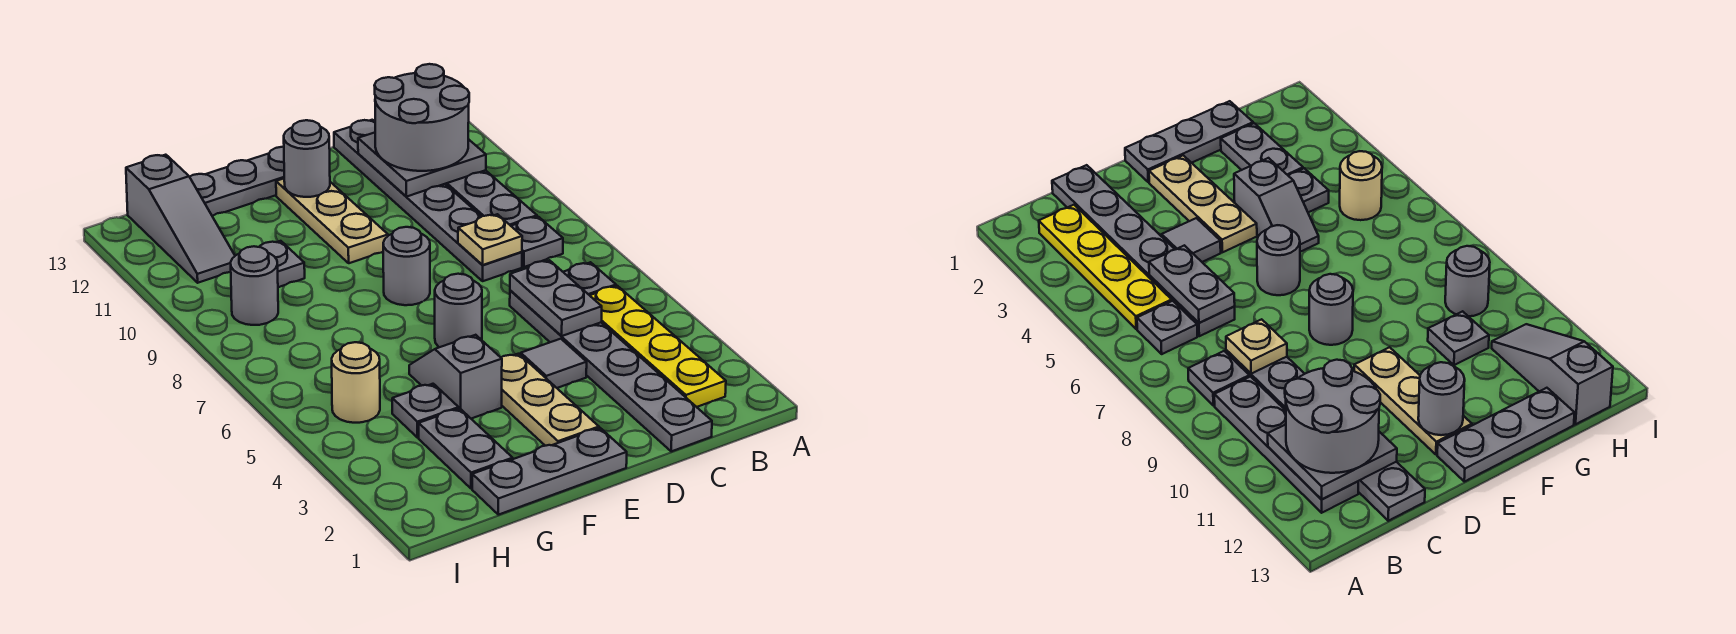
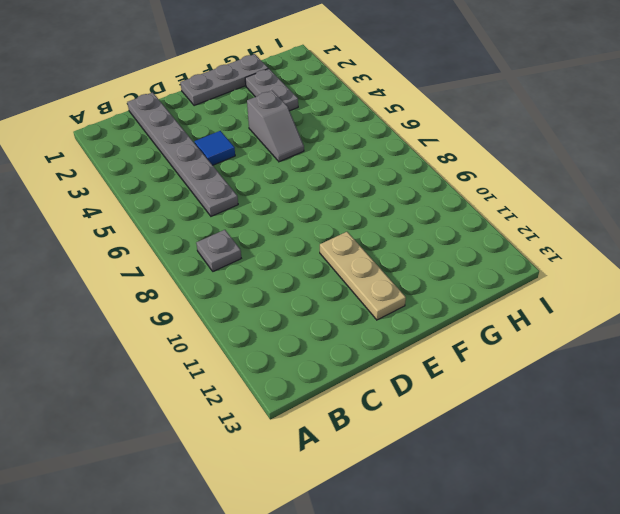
blue tile D4 level 1 -> grey tile D4 level 1
none -> yellow plate B2:B5 level 1
none -> grey plate B6 level 1
none -> grey plate B9:B12 level 1

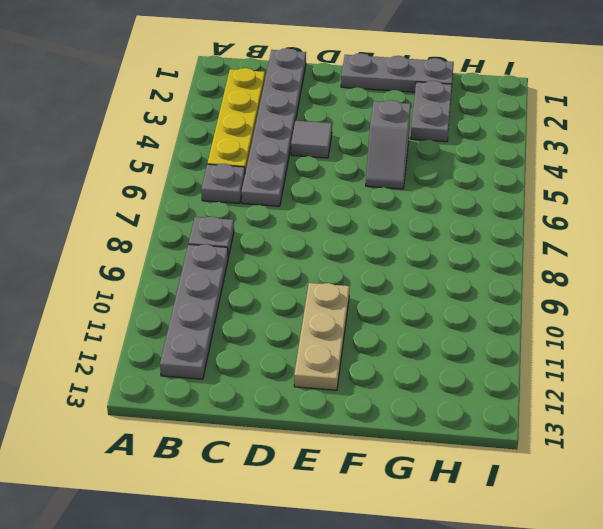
none -> grey plate C8:C13 level 1
none -> tan plate E2:E4 level 1
none -> grey round brick E6 level 1

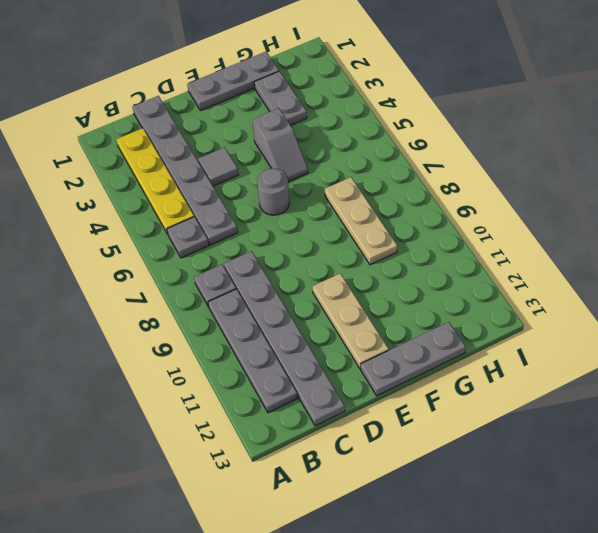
tan plate G7:G9 level 1 -> tan plate E2:E4 level 1
none -> grey round brick E8 level 1
none -> grey plate G4 level 1
none -> grey plate G10 level 1

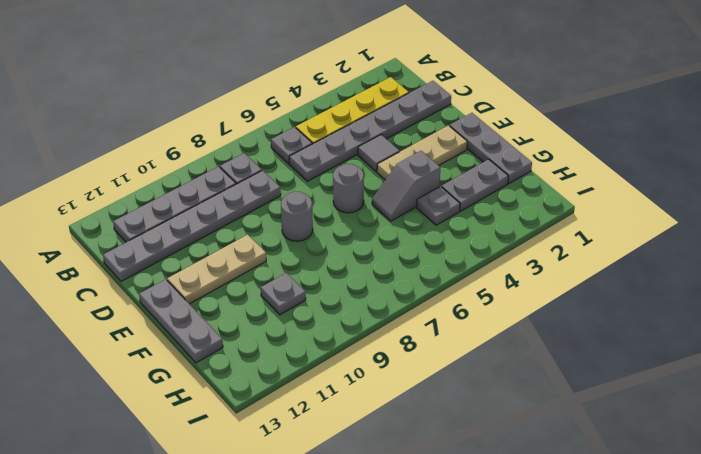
none -> tan round brick H5 level 1
none -> grey round brick H9 level 1
none -> grey slope H11:H13 level 1 top 13

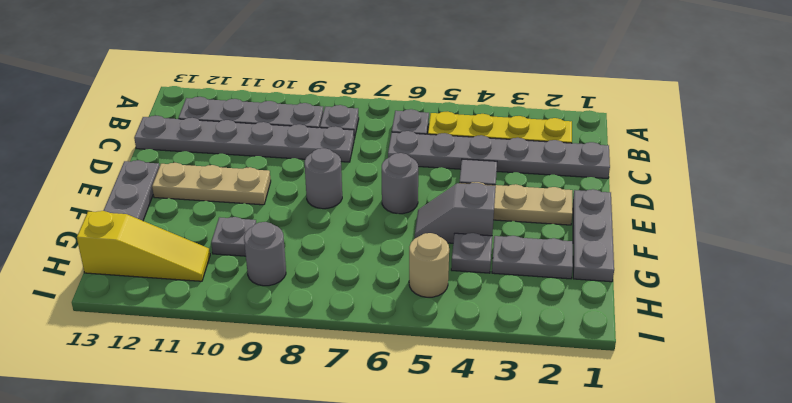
yellow slope H11:H13 level 1 top 13 -> grey slope H11:H13 level 1 top 13
none -> grey plate B11:C12 level 2
none -> grey plate C5:C6 level 2
none -> tan plate C8 level 2

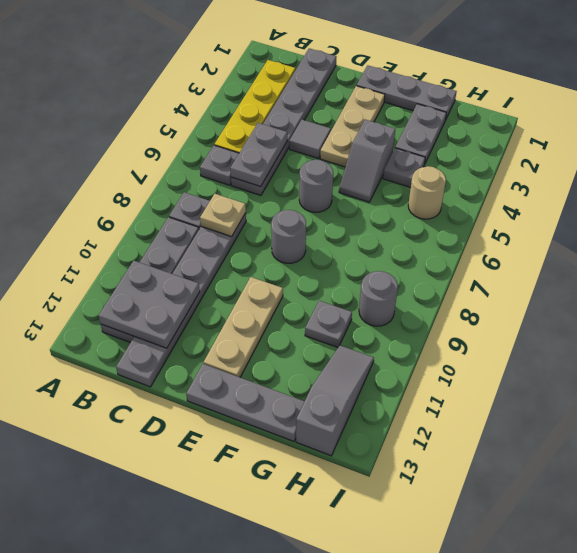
none -> grey round brick E12 level 2
none -> grey round brick B11:C12 level 3

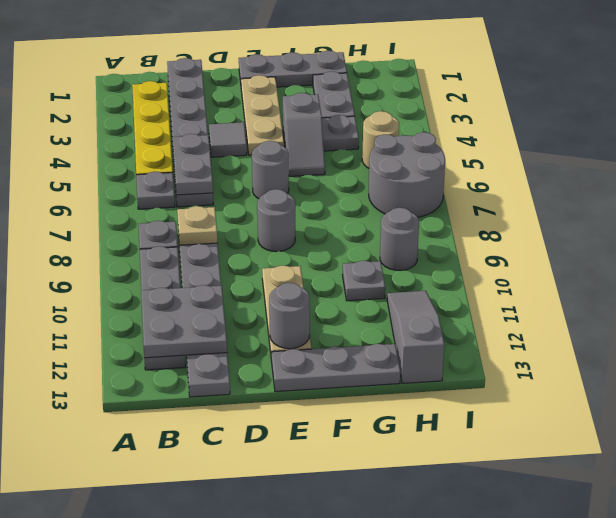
grey round brick H6:I7 level 1 -> grey round brick B11:C12 level 3

